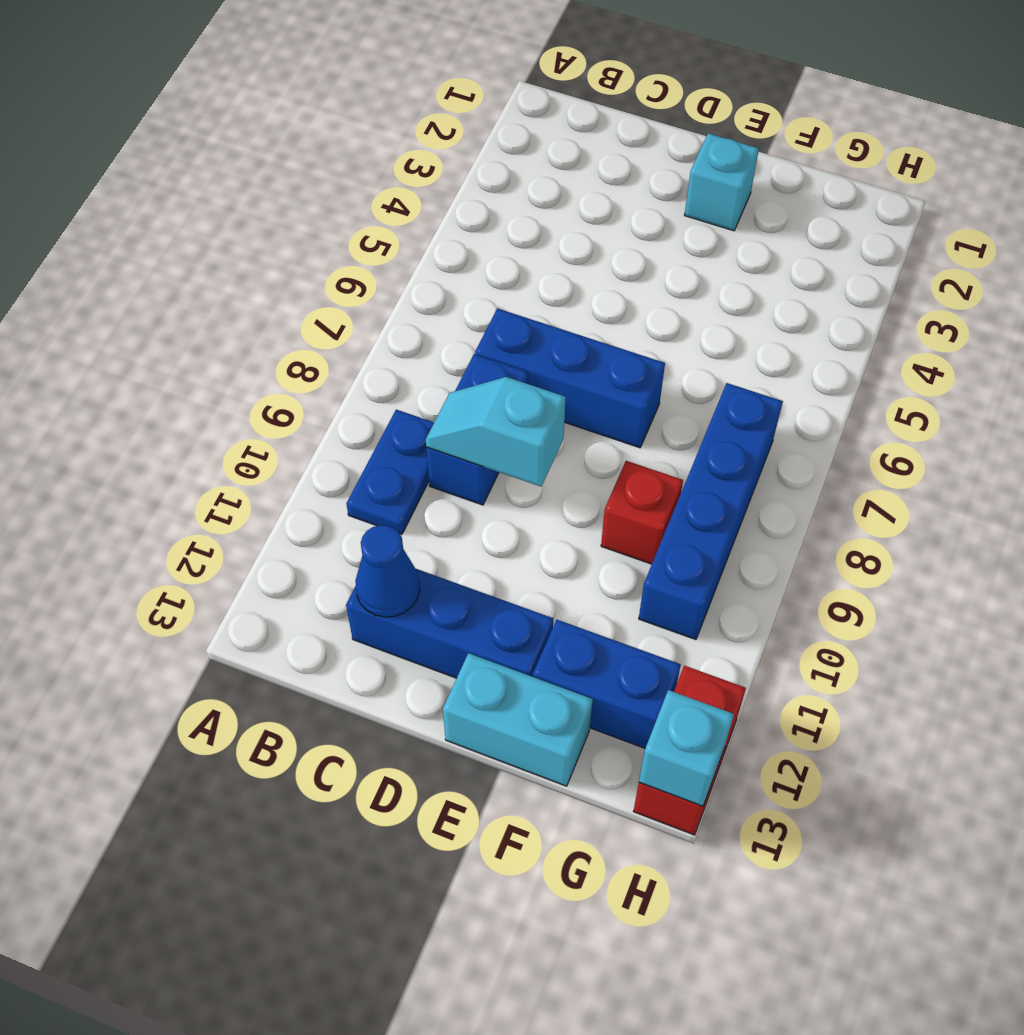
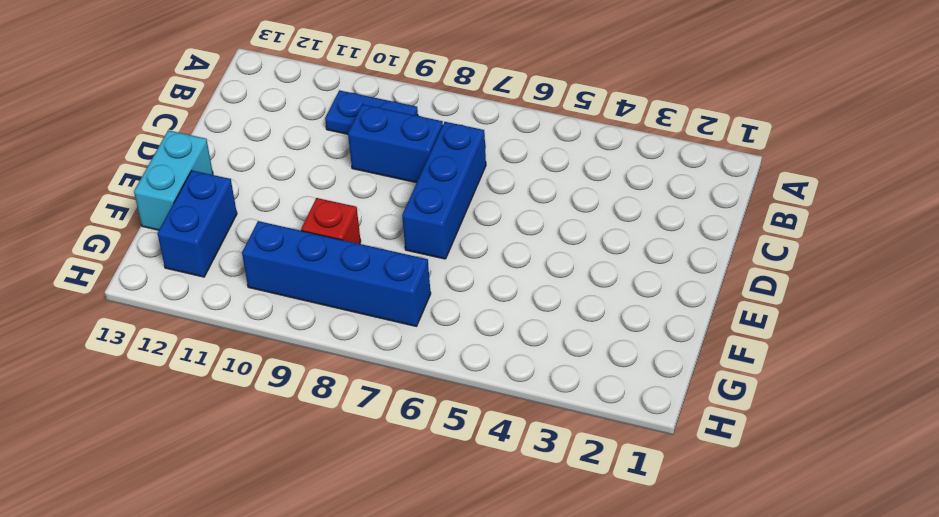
none -> blue brick C12:E12 level 1
none -> cyan brick E2 level 1
none -> red brick H12:H13 level 1

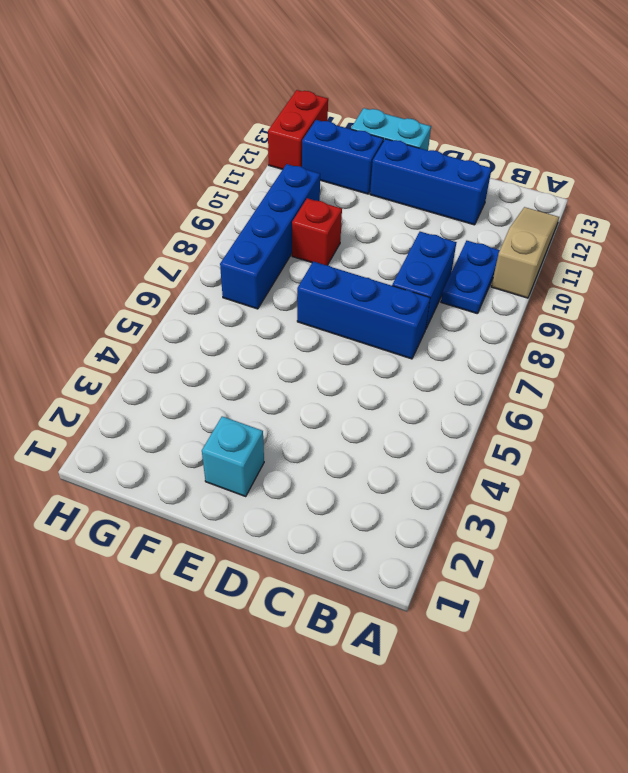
tan slope A10:A12 level 1 top 10 -> none
none -> cyan slope C9:D9 level 2 top D
none -> blue cone C12 level 2
none -> cyan brick H13 level 2

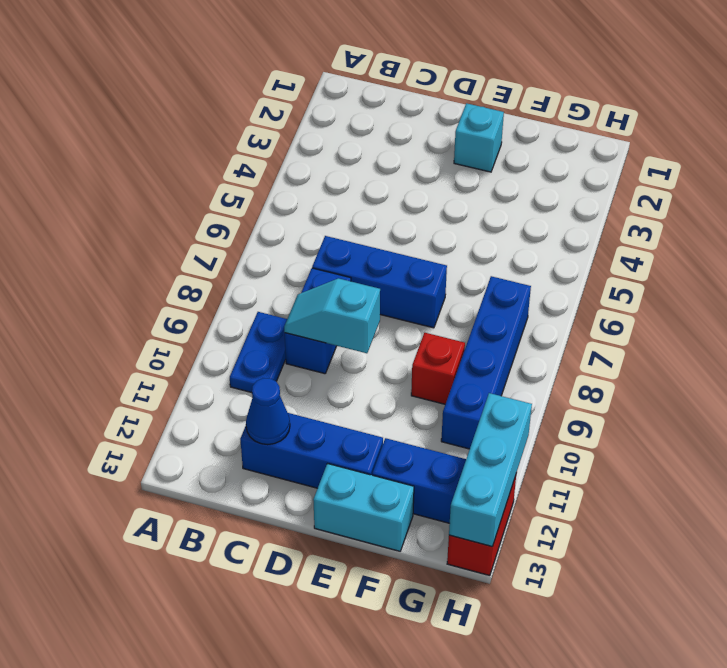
cyan brick H11:H13 level 2 -> cyan brick H13 level 2

